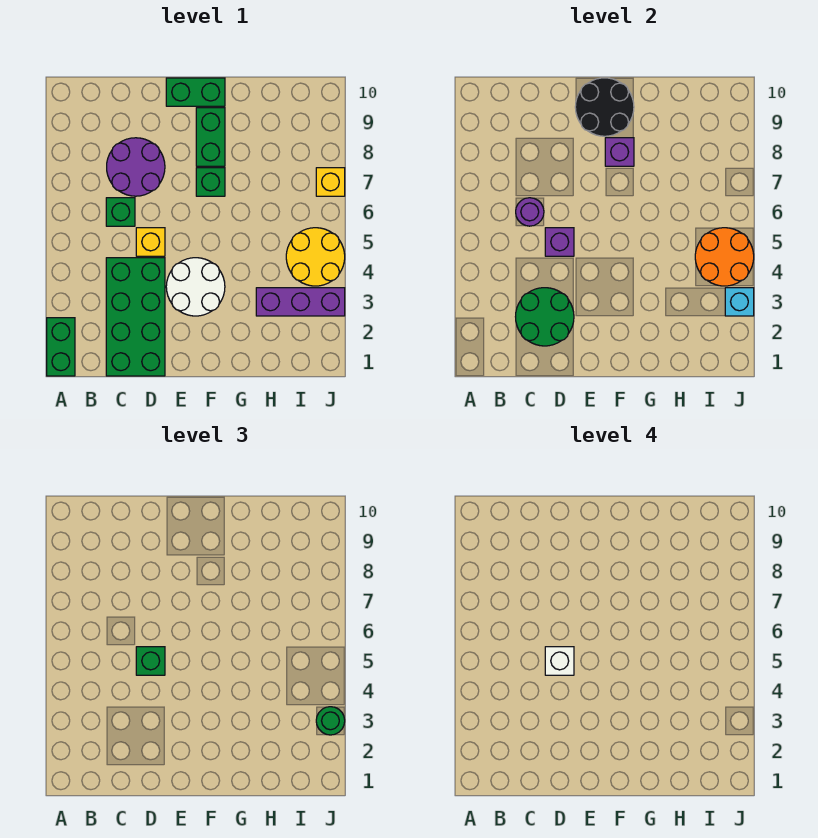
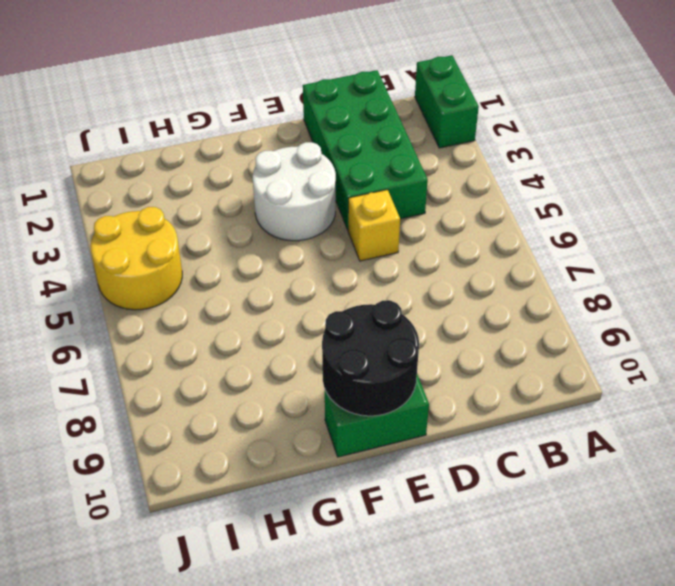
none -> green brick C6 level 1
none -> purple round brick C7:D8 level 1
none -> green brick F7 level 1

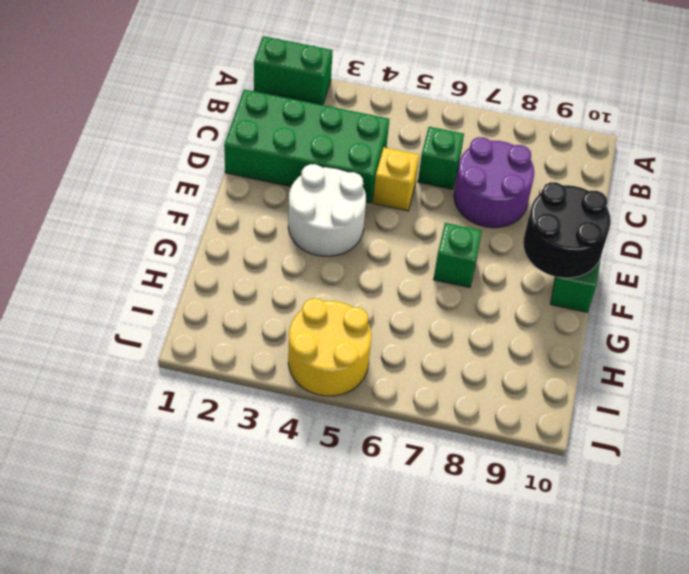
none -> green brick F8:F9 level 1
none -> purple brick H3:J3 level 1
none -> yellow brick J7 level 1

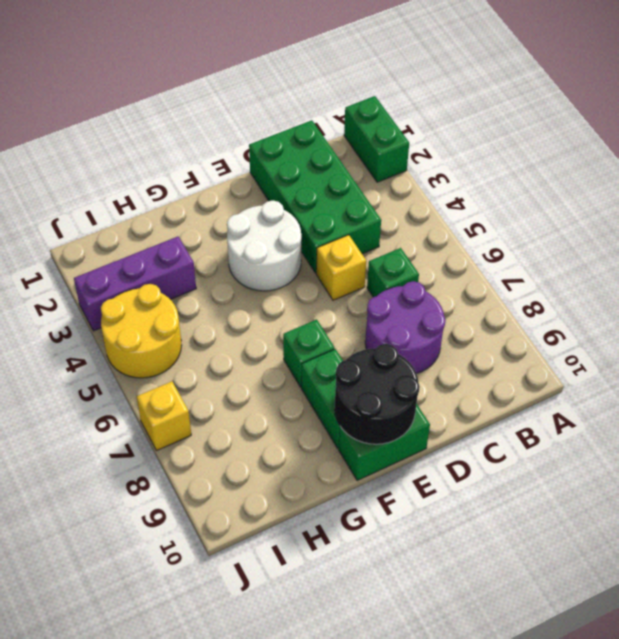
none -> green round brick C2:D3 level 2
none -> purple round brick C6 level 2
none -> purple brick D5 level 2

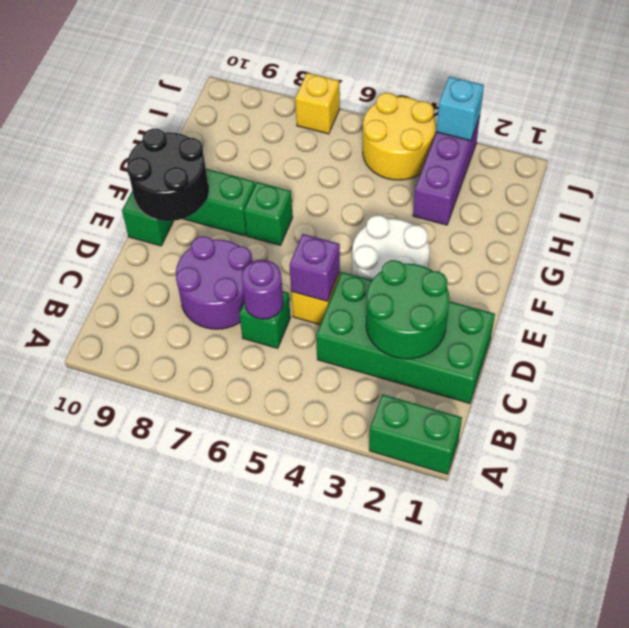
none -> purple brick F8 level 2
none -> orange round brick I4:J5 level 2
none -> green brick D5 level 3

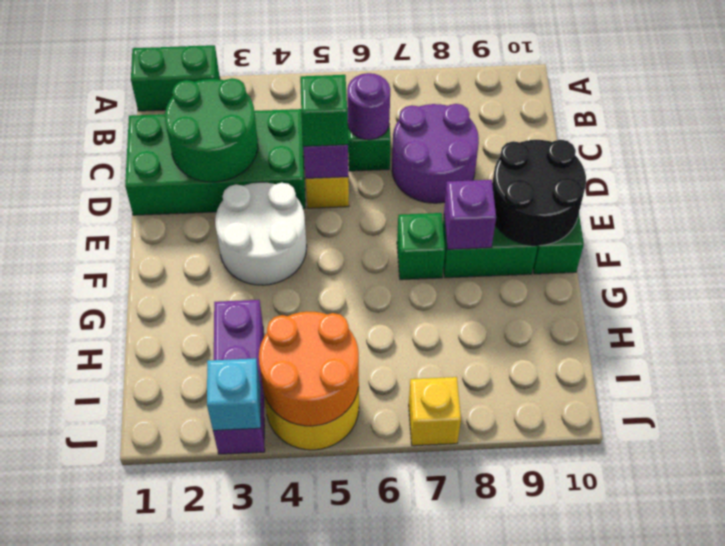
none -> green round brick J3 level 3
none -> white brick D5 level 4

